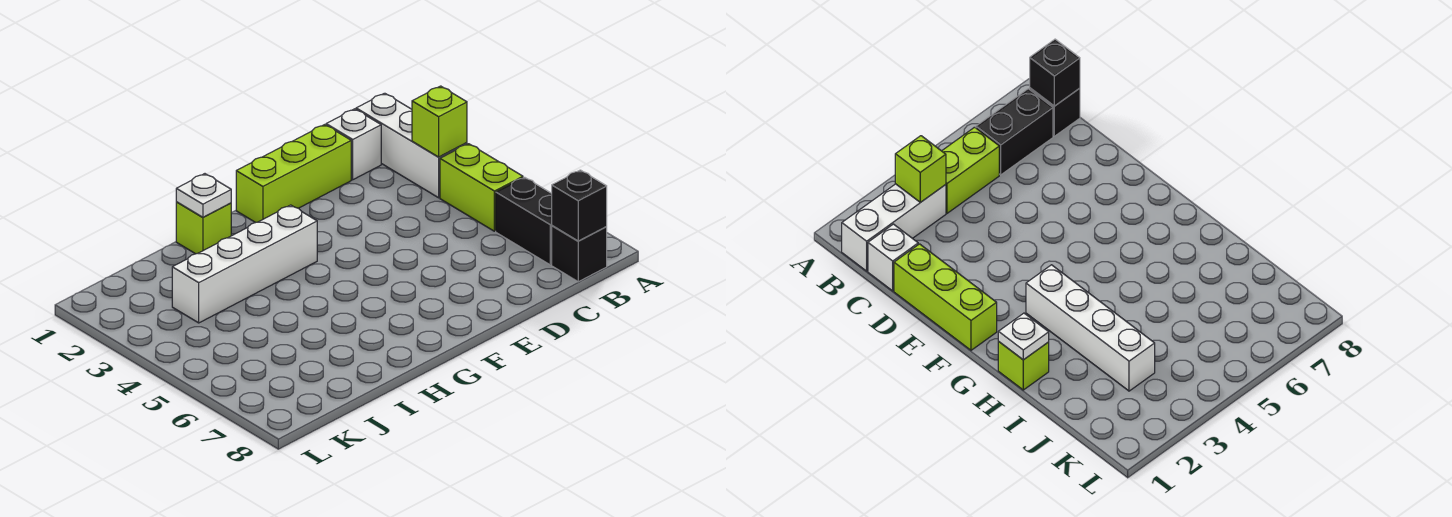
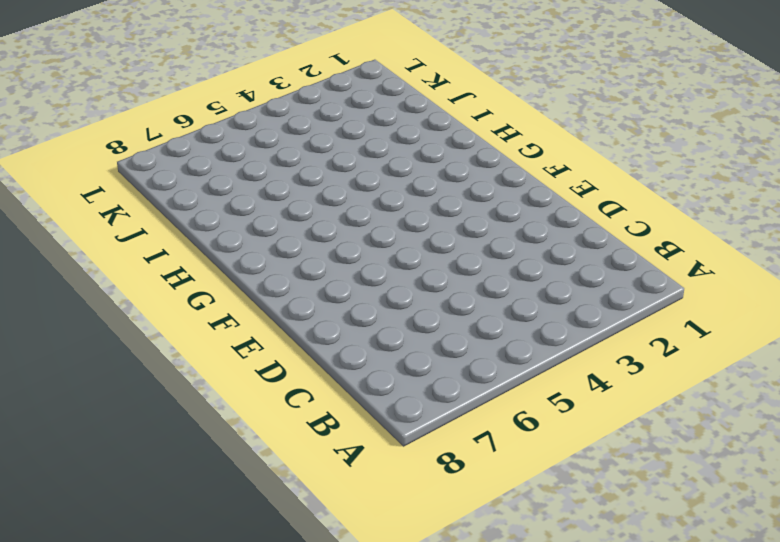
none -> white brick B1:B3 level 1
none -> lime brick B4:B5 level 1

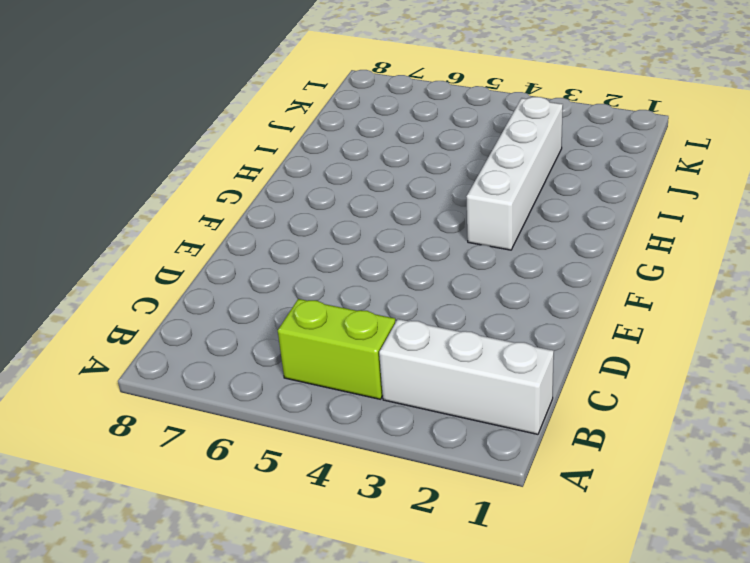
none -> black brick B6:B7 level 1
none -> black brick B8 level 1

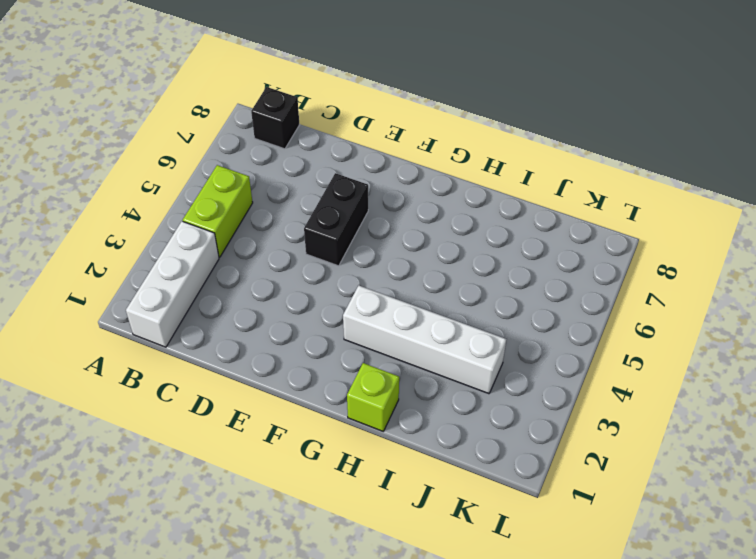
black brick E5:E6 level 1 -> black brick B6:B7 level 1
none -> white brick C1 level 1
none -> lime brick D1:F1 level 1

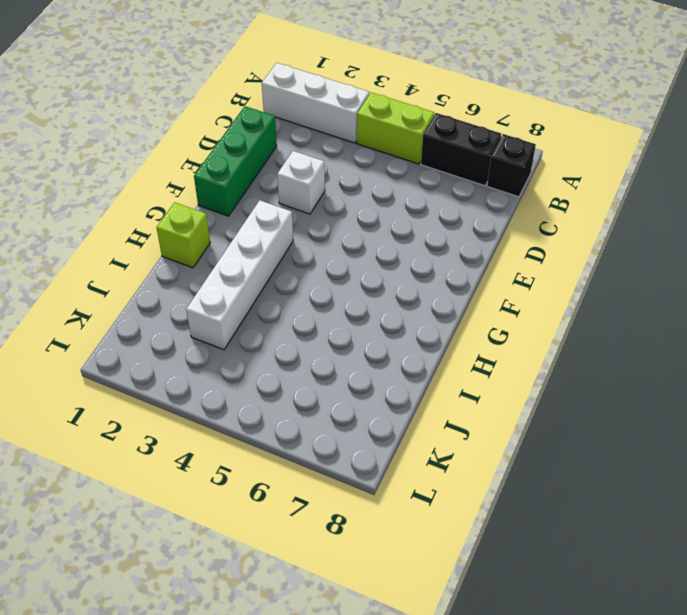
green brick D1:F1 level 1 -> lime brick D1:F1 level 1
white brick E3 level 1 -> white brick C1 level 1
none -> lime brick B3 level 2
none -> black brick B8 level 2

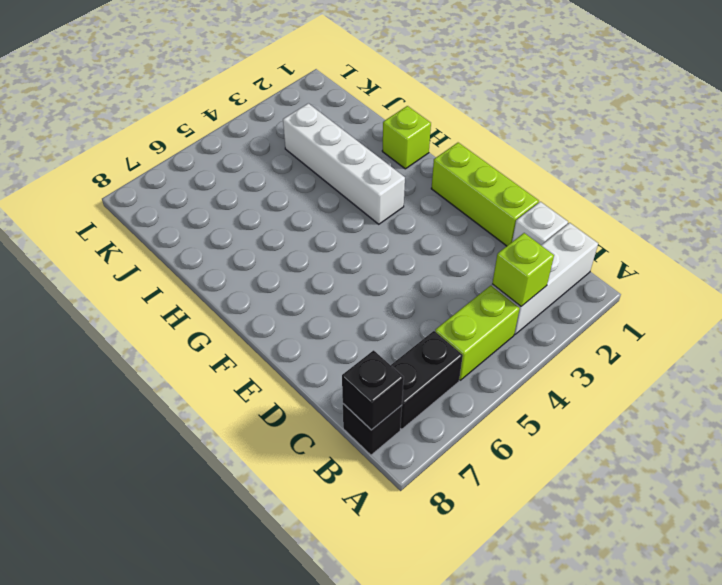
none -> white plate H1 level 2

